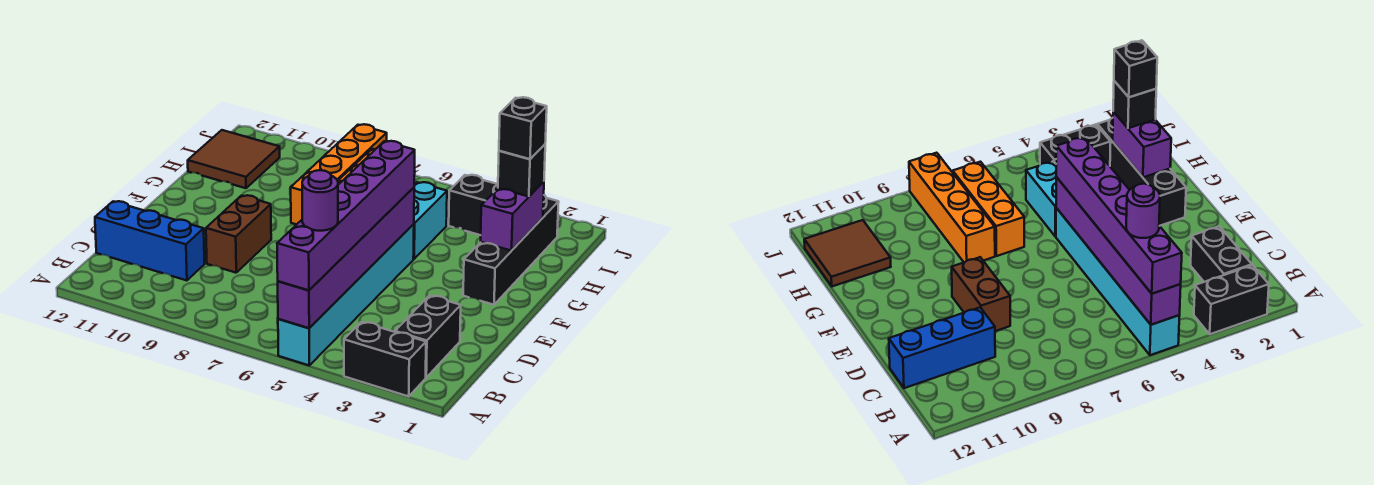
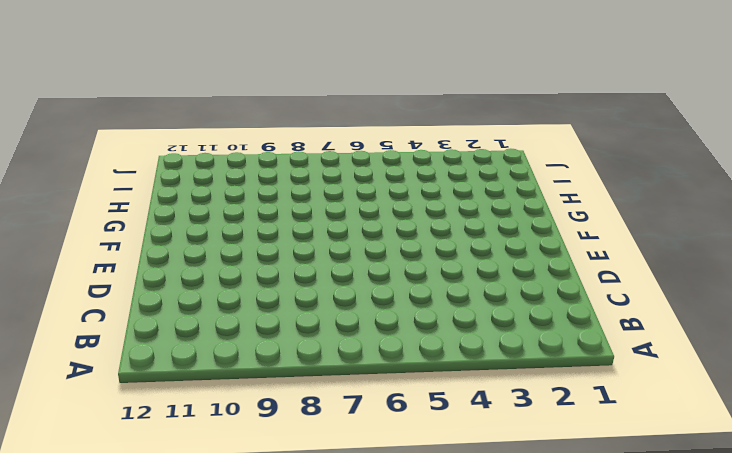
none -> black brick A2:A3 level 1
none -> cyan brick A5:F5 level 1
none -> black brick B2:C2 level 1

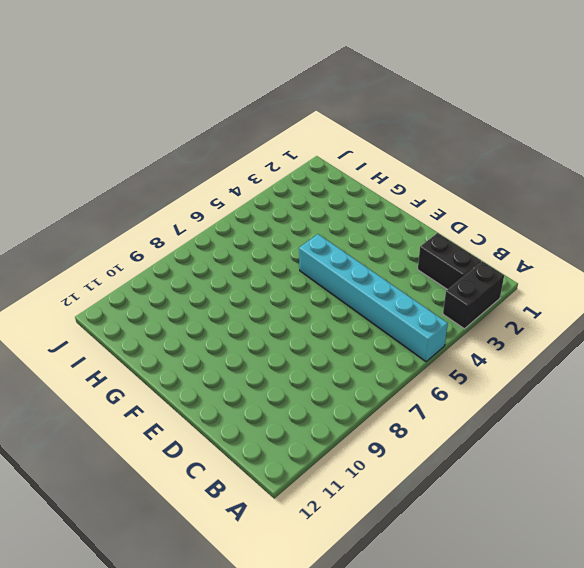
none -> blue brick C10:C12 level 1
none -> brown brick D9:E9 level 1
none -> black brick F2:I2 level 1

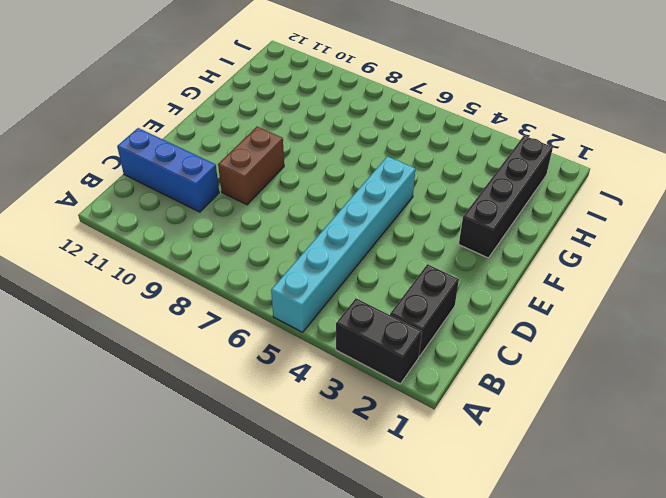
none -> cyan brick G5:H5 level 1
none -> orange brick G7:I7 level 1
none -> orange brick G8:J8 level 1

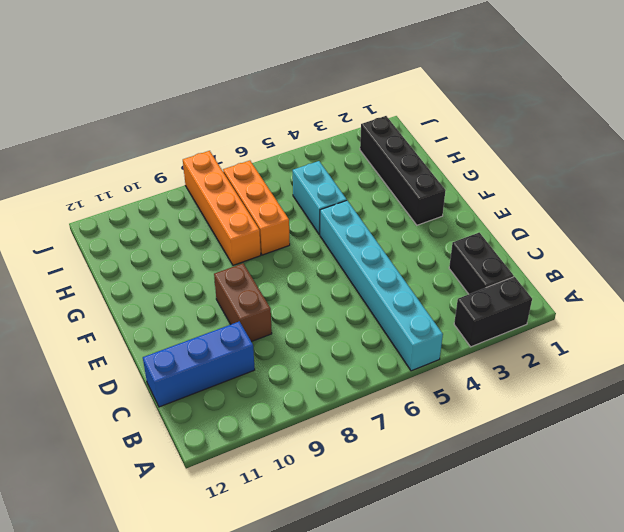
none -> brown tile H11:I12 level 1
none -> black brick I3:I4 level 1
none -> purple brick A5:F5 level 2

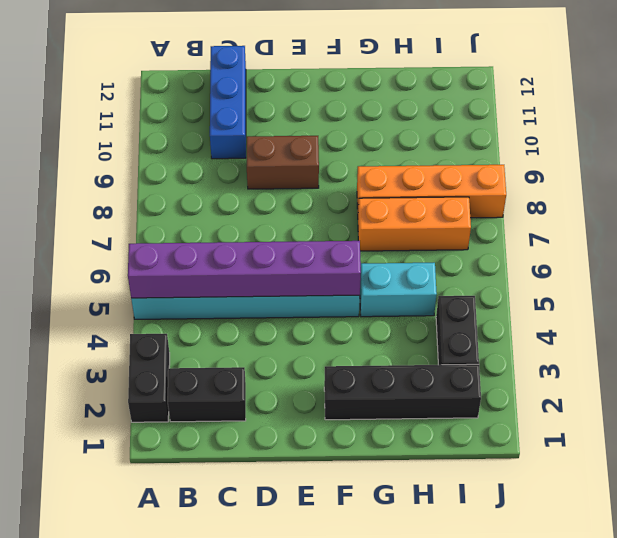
none -> brown tile H11:I12 level 1
none -> purple brick G2:H2 level 2
none -> purple brick A5:F5 level 3

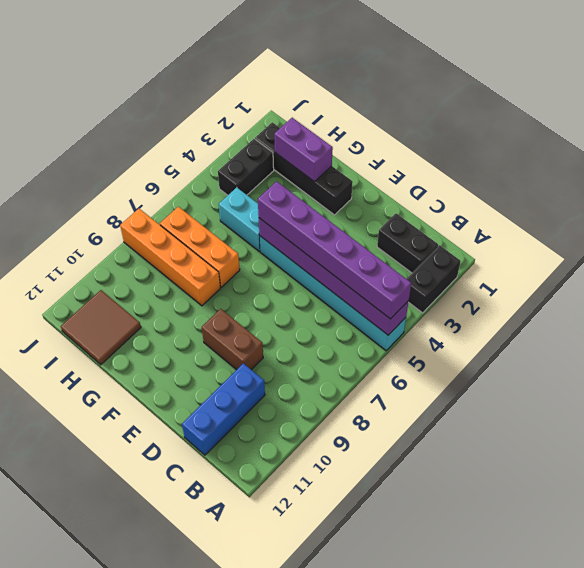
none -> black brick H2 level 3
none -> purple round brick B5 level 4
none -> black brick H2 level 4

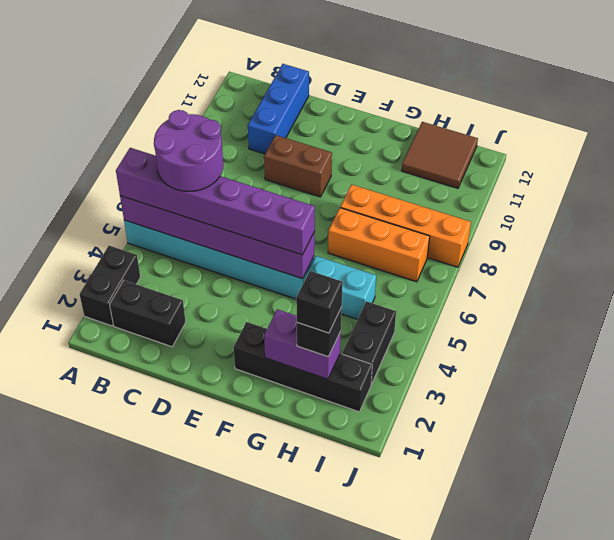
purple round brick B5:C6 level 4 -> purple round brick B5 level 4

